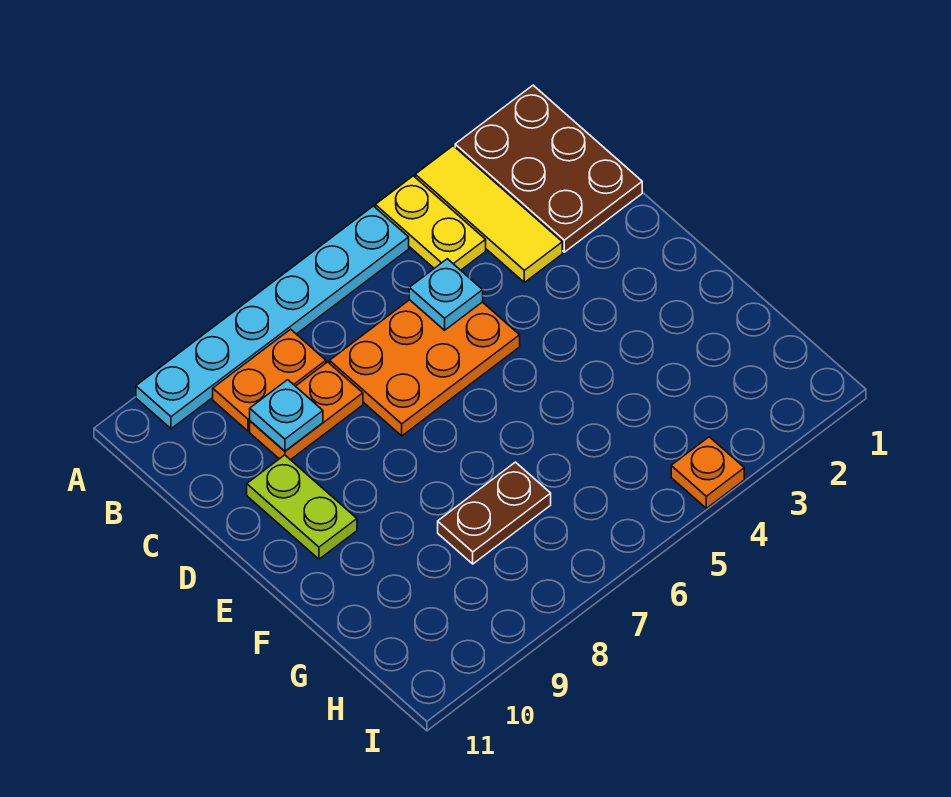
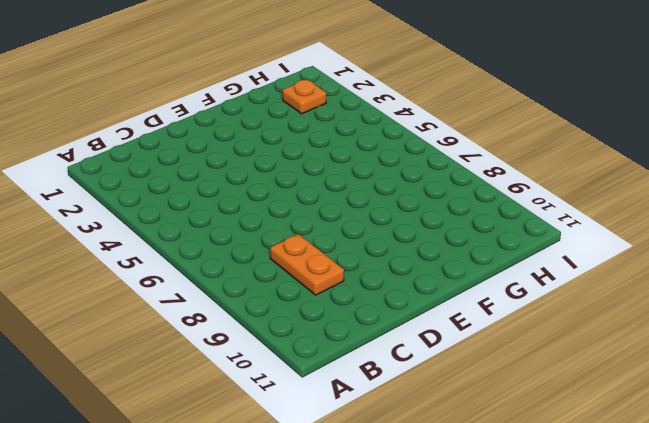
orange plate H2 level 1 -> orange plate I4 level 1
none -> brown plate A1:C2 level 1
none -> yellow tile A3:C3 level 1
none -> yellow plate A4:B4 level 1

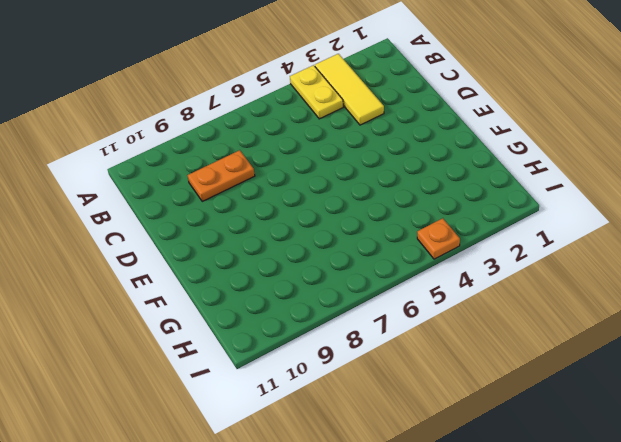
none -> brown plate A1:C2 level 1
none -> cyan plate A5:A10 level 1
none -> orange plate B8:B9 level 1

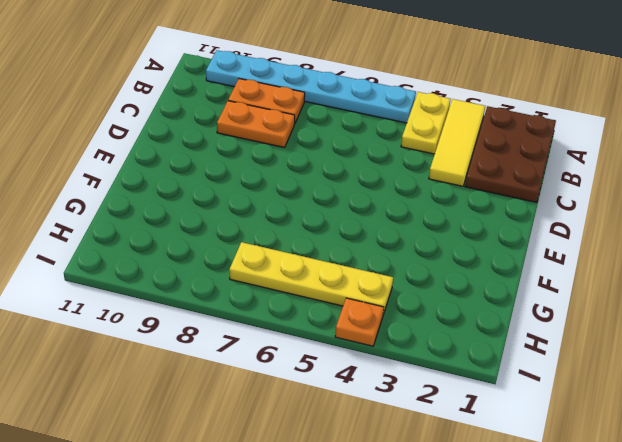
yellow plate H4:H7 level 1 -> none
none -> orange plate C5:D7 level 1
none -> lime plate D10:E10 level 1
none -> brown plate G7:G8 level 1

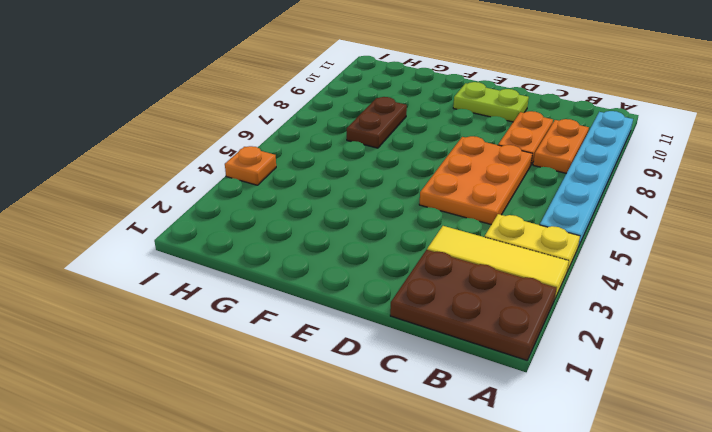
none -> cyan plate C5 level 2
none -> cyan plate C9 level 2

